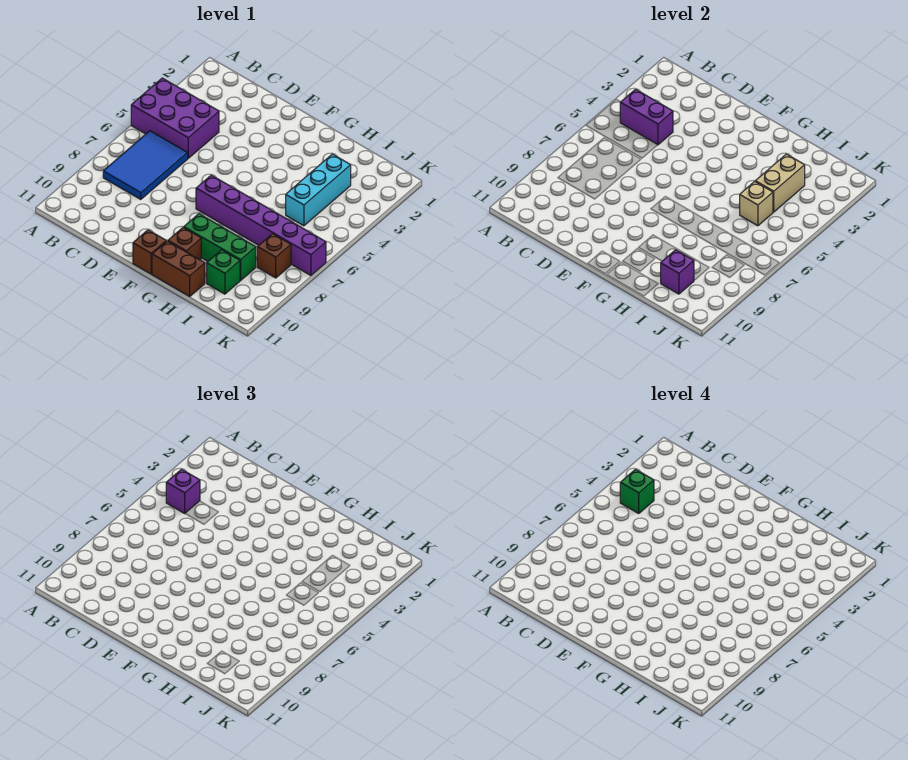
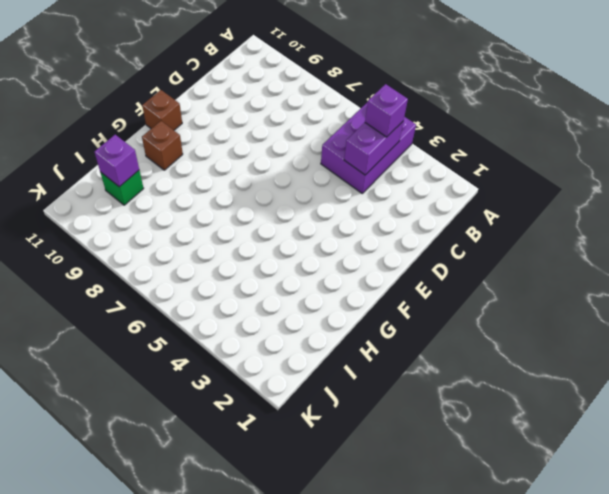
none -> blue tile B6:C8 level 1
none -> purple brick F7:K7 level 1
none -> green brick G9:I9 level 1

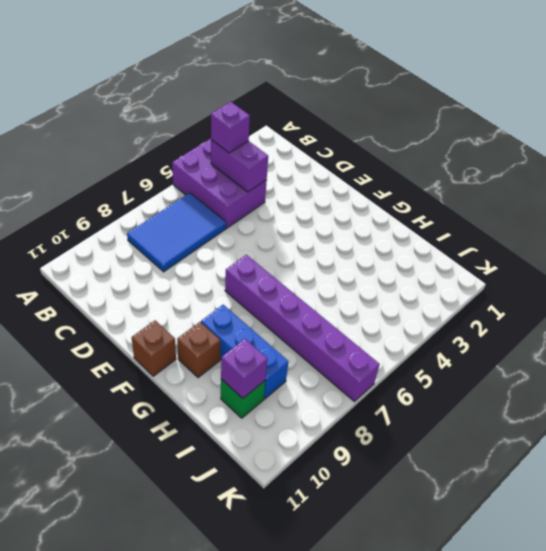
blue brick G9:I9 level 1 -> green brick G9:I9 level 1
none -> brown brick G11:H11 level 1
none -> cyan brick I3:I5 level 1
none -> brown brick J8 level 1

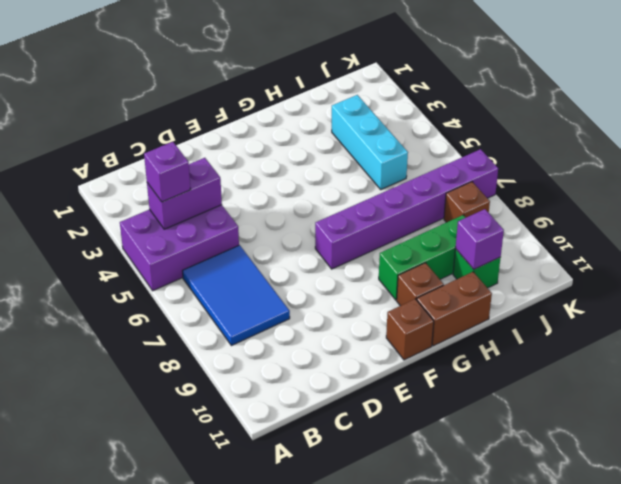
none -> tan brick I3:I4 level 2
none -> tan brick I5 level 2
none -> green brick B4 level 4

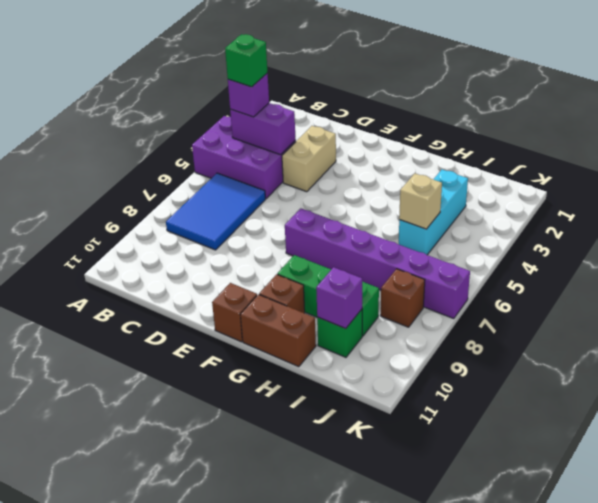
tan brick D3:D4 level 1 -> tan brick I3:I4 level 2

